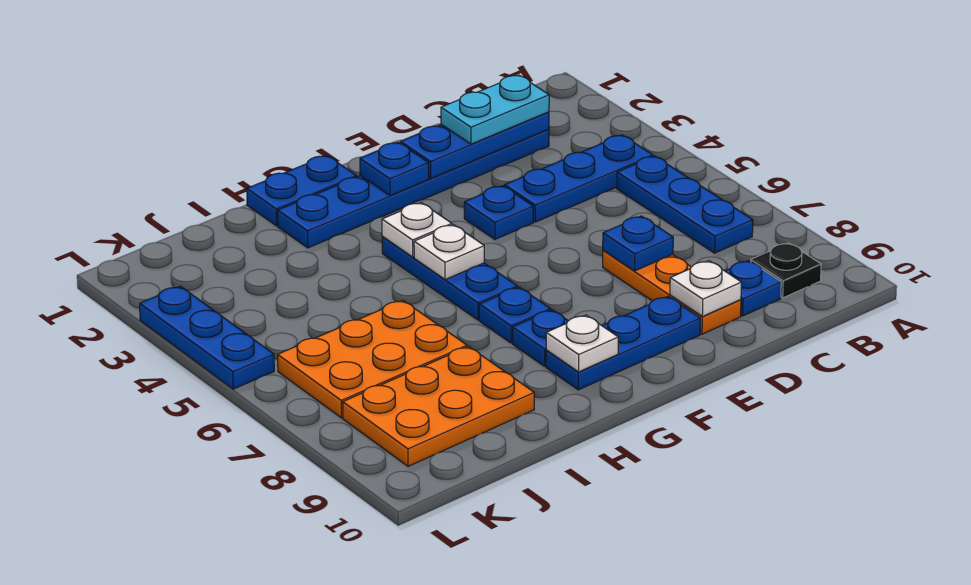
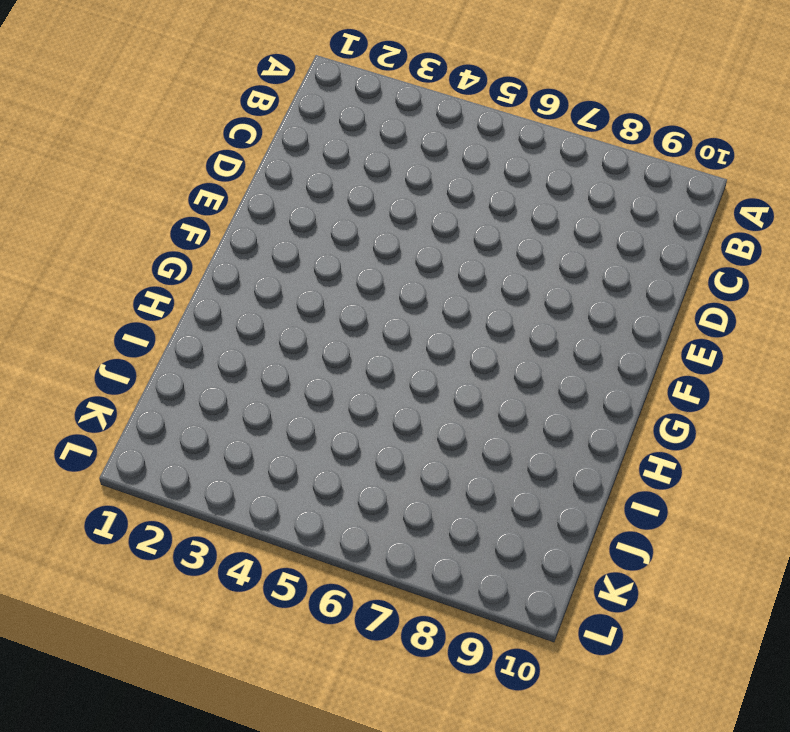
none -> blue plate B4:D4 level 1
none -> blue plate B5:B7 level 1
none -> black plate B9 level 1

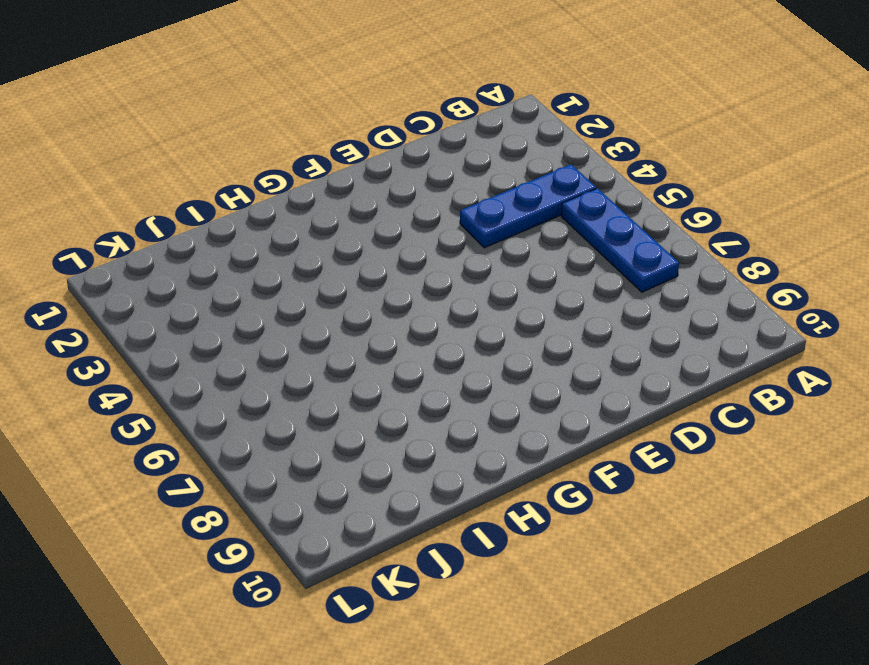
none -> black plate B9 level 1
none -> blue plate C2:H2 level 1
none -> blue plate C9 level 1

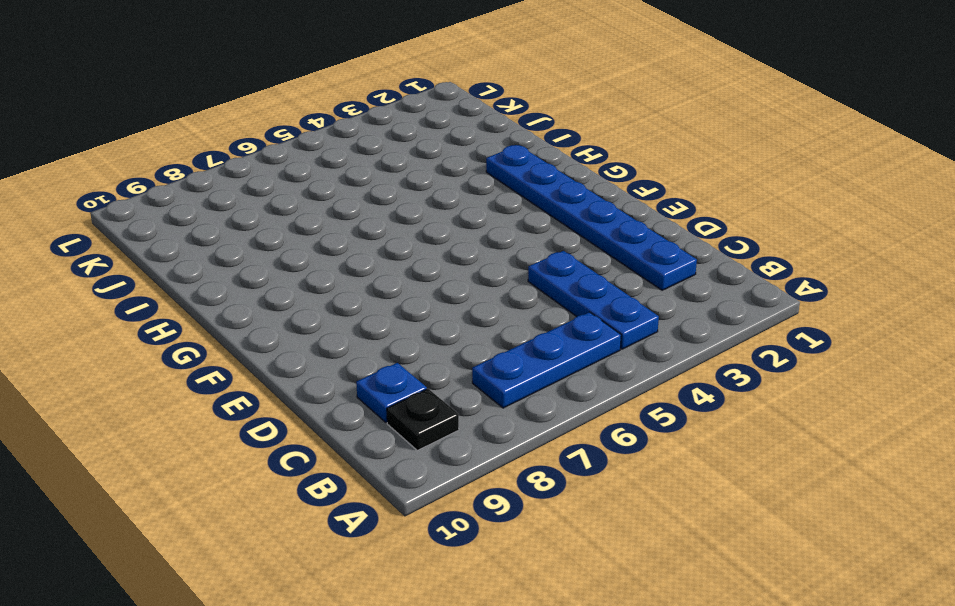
none -> orange plate D7:D9 level 1
none -> blue plate E4 level 1
none -> blue plate E9:G9 level 1

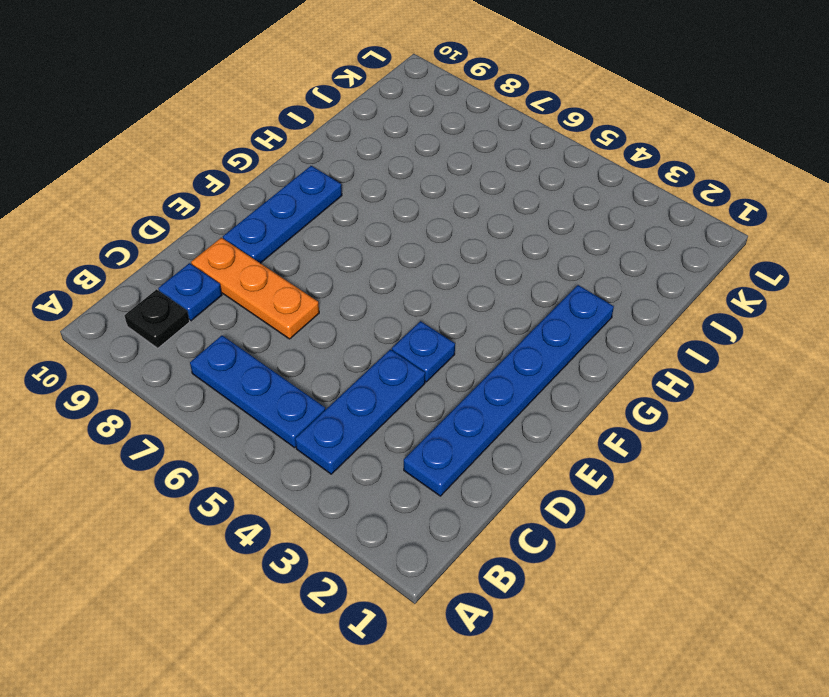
none -> blue plate G1:H1 level 1
none -> blue plate G4:G6 level 1
none -> blue plate G7 level 1

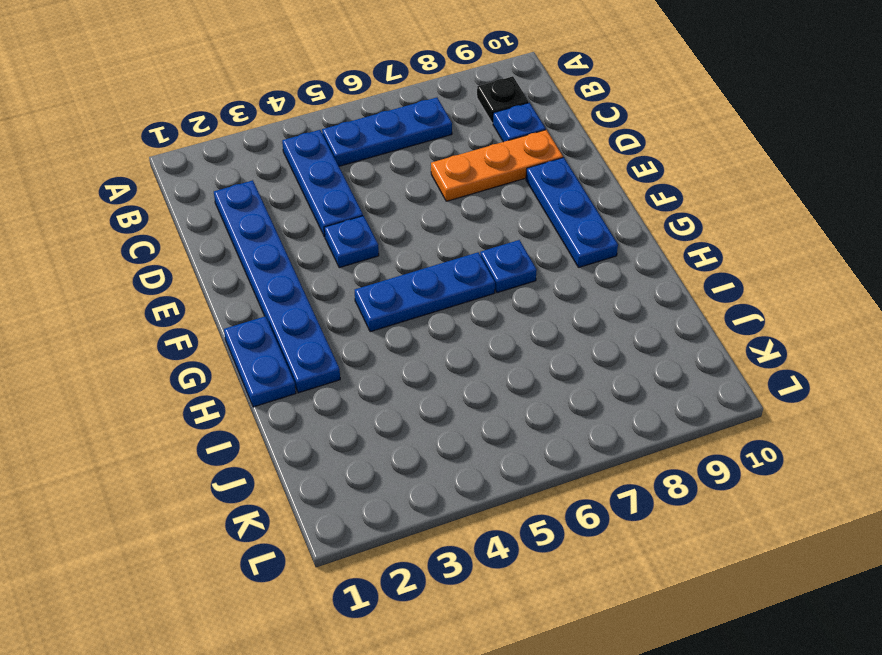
none -> blue plate G8 level 1
none -> orange plate I6:K7 level 1
none -> orange plate I8:K9 level 1

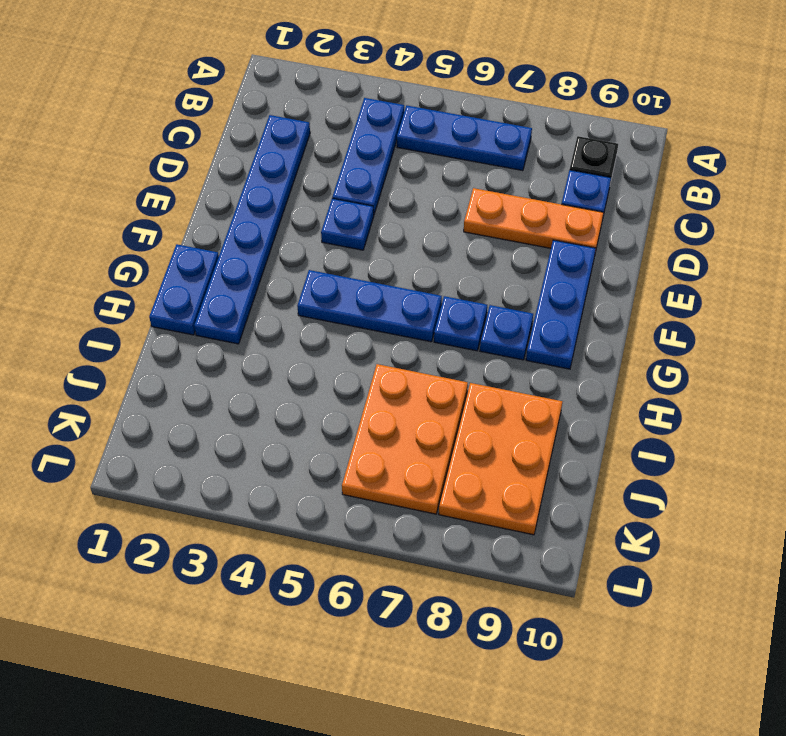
none -> blue plate L3:L5 level 1
none -> blue plate C2:E2 level 2
none -> blue plate D7 level 2

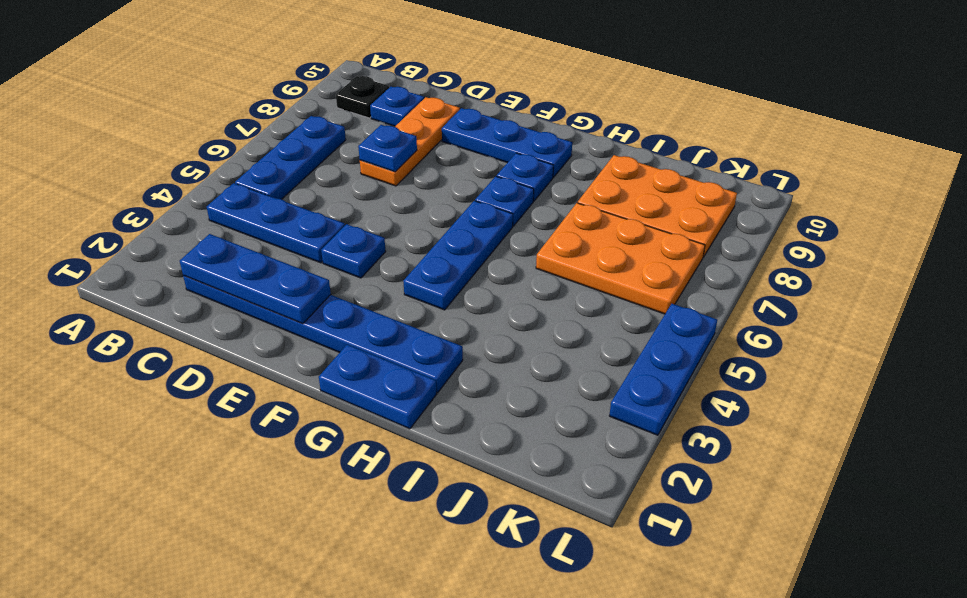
none -> white plate D9 level 2
none -> blue plate F2 level 2
none -> white plate G4 level 2

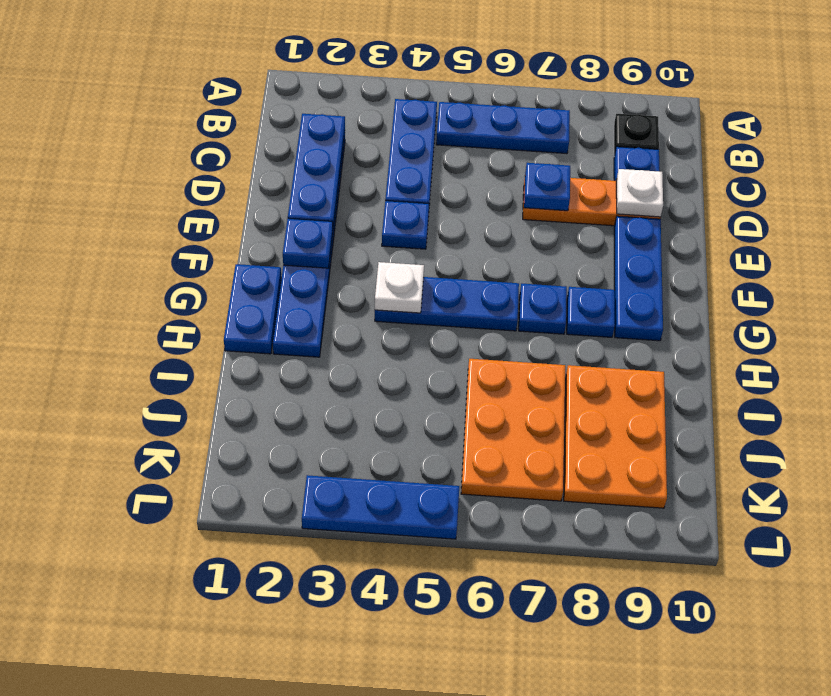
none -> white plate G5 level 2
none -> white plate G9 level 2
none -> cyan plate C2:D2 level 3

